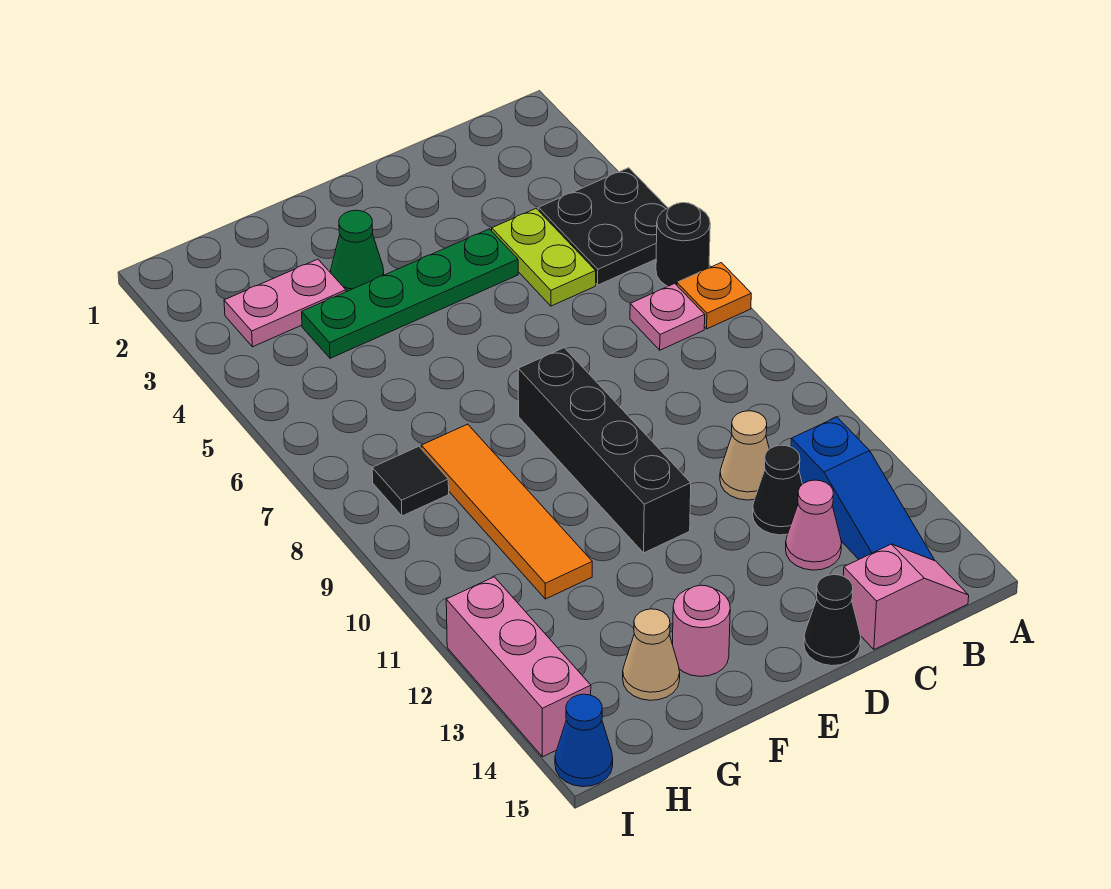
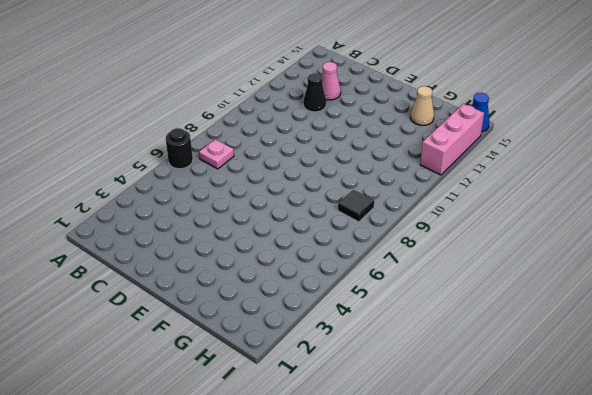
none -> black plate A4:B5 level 1
none -> orange plate A7 level 1
none -> blue slope B12:B14 level 1 top 12

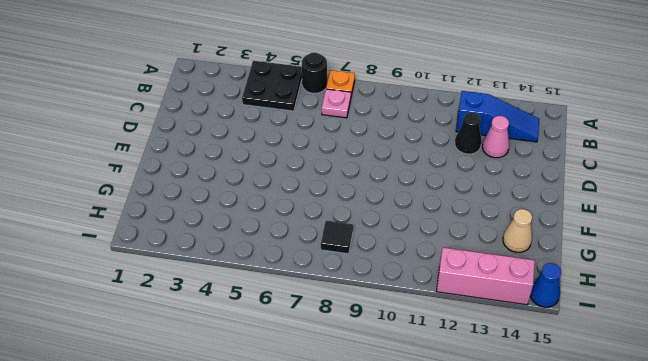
none -> pink slope B15:C15 level 1 top C
none -> lime plate C4:C5 level 1
none -> tan cone C11 level 1

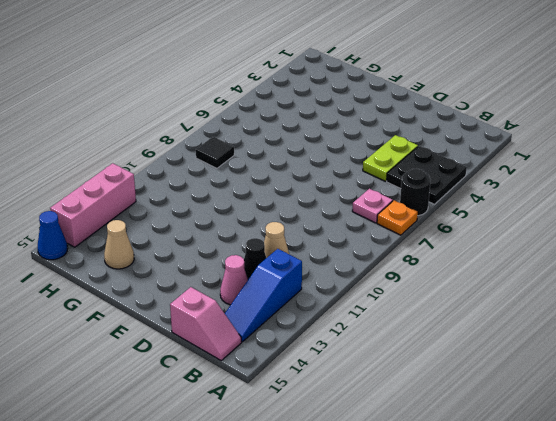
none -> green plate D4:G4 level 1
none -> black cone D15 level 1
none -> black brick E8:E11 level 1

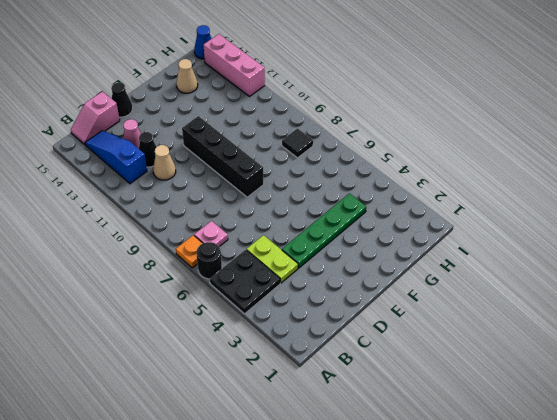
none -> green cone F3 level 1
none -> pink round brick F14 level 1
none -> pink plate G3:H3 level 1

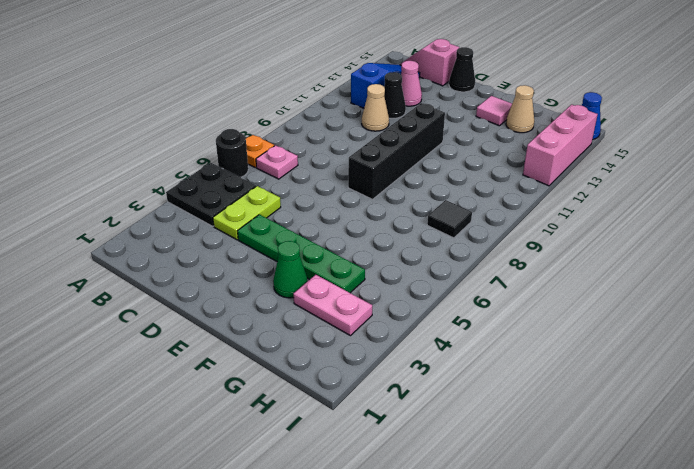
pink tile F14 level 1 -> pink round brick F14 level 1
none -> orange tile G8:G11 level 1

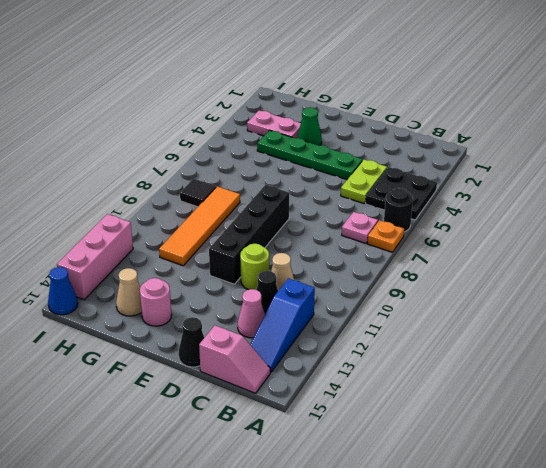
lime round brick D11 level 1 -> none

